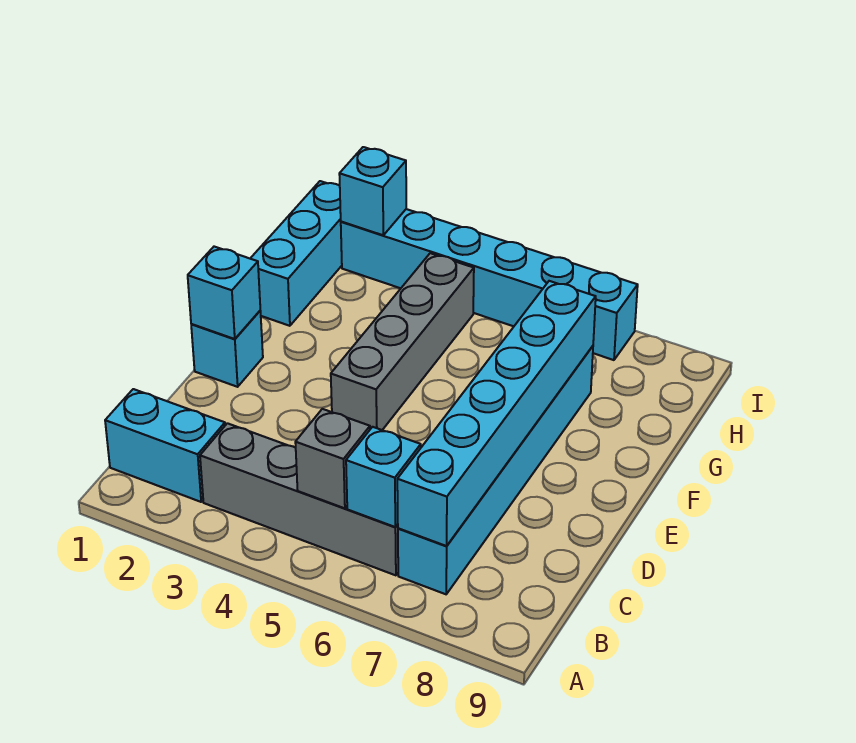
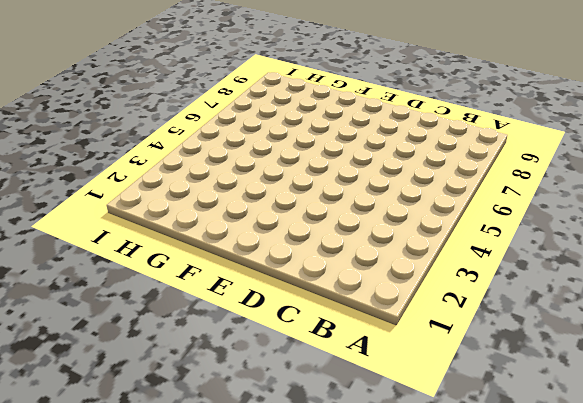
none -> cyan brick B1:B2 level 1
none -> grey brick B3:B6 level 1
none -> cyan brick B7:G7 level 1

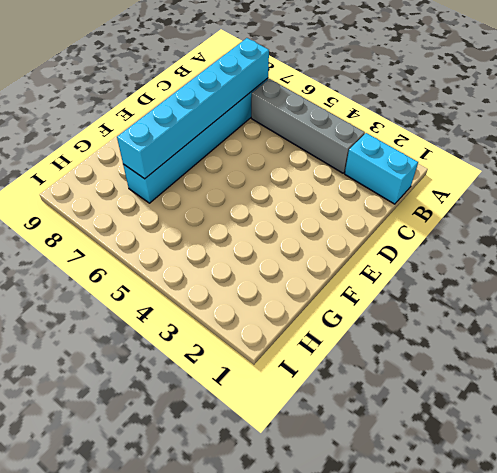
none -> cyan brick E1 level 1
none -> grey brick E4:H4 level 1
none -> cyan brick G1:I1 level 1

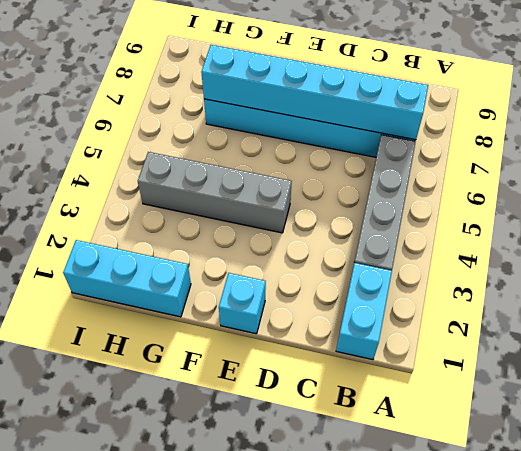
none -> cyan brick I2:I7 level 1
none -> grey brick B5 level 2
none -> cyan brick B6 level 2

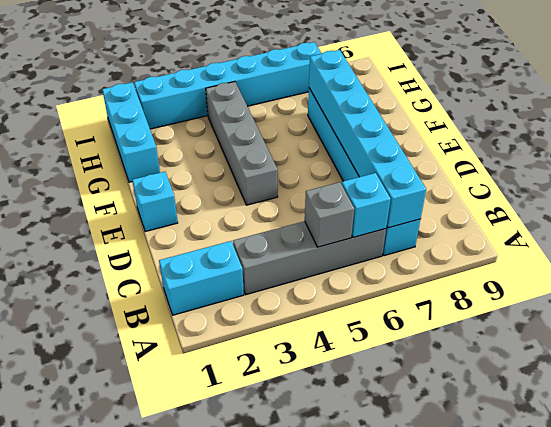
none -> cyan brick E1 level 2
none -> cyan brick I2 level 2

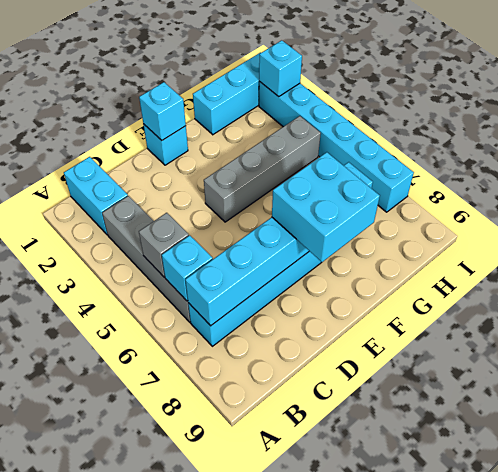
cyan brick E7:F8 level 3 -> none

